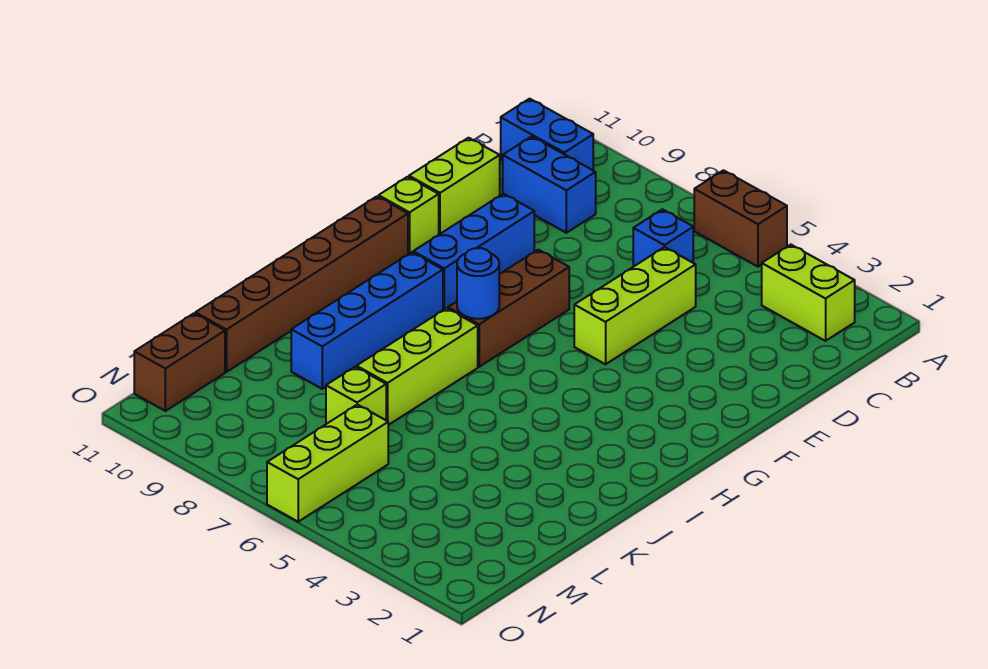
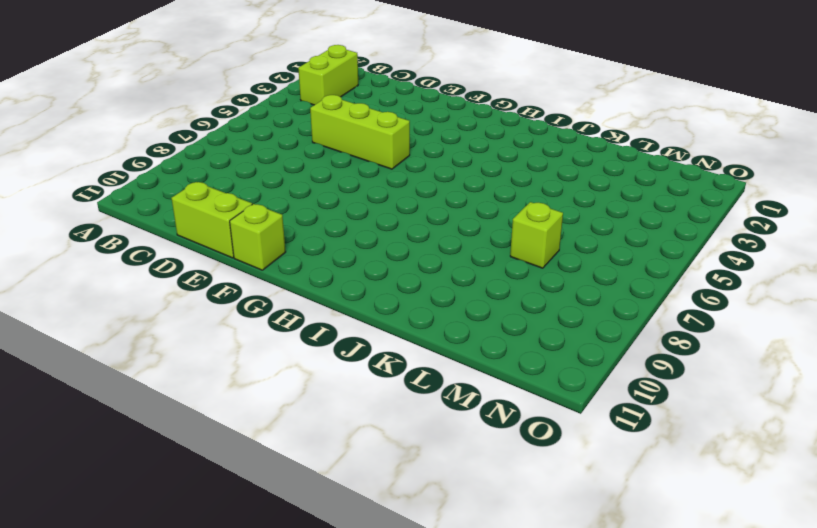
none -> brown brick A5:A6 level 1
none -> blue brick B10:B11 level 1
none -> blue brick C6 level 1

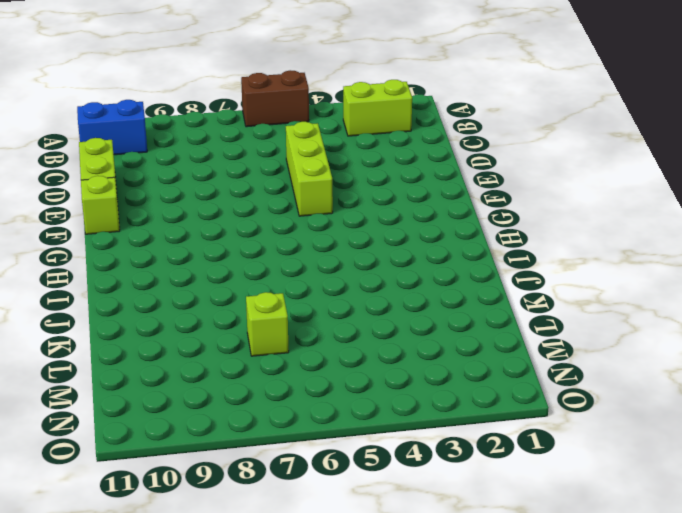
none -> blue brick C6 level 1
none -> blue brick C9:C10 level 1
none -> blue brick E9:G9 level 1

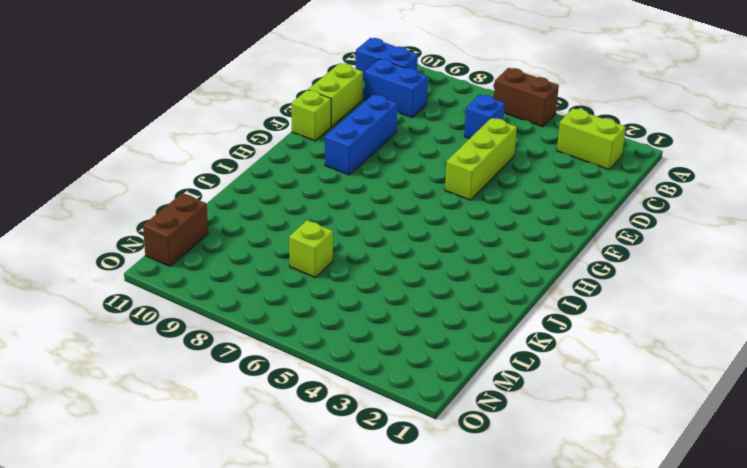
none -> brown brick F7:H7 level 1
none -> brown brick G11:L11 level 1
none -> blue brick H9:K9 level 1

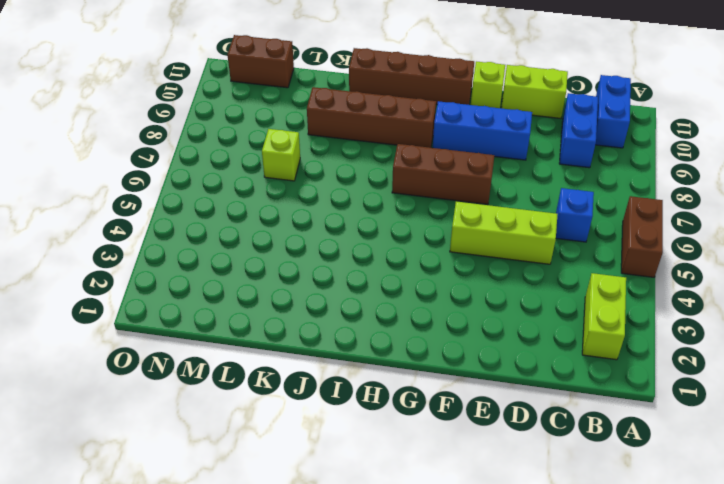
brown brick G11:J11 level 1 -> brown brick G11:L11 level 1
brown brick H9:K9 level 1 -> blue brick H9:K9 level 1
none -> lime brick I7:K7 level 1
none -> lime brick M6:O6 level 1
none -> blue round brick H7 level 2

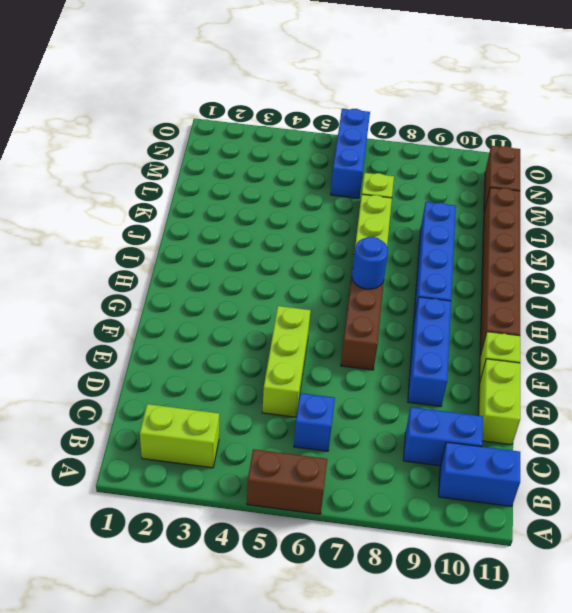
blue brick M6:O6 level 1 -> lime brick M6:O6 level 1

